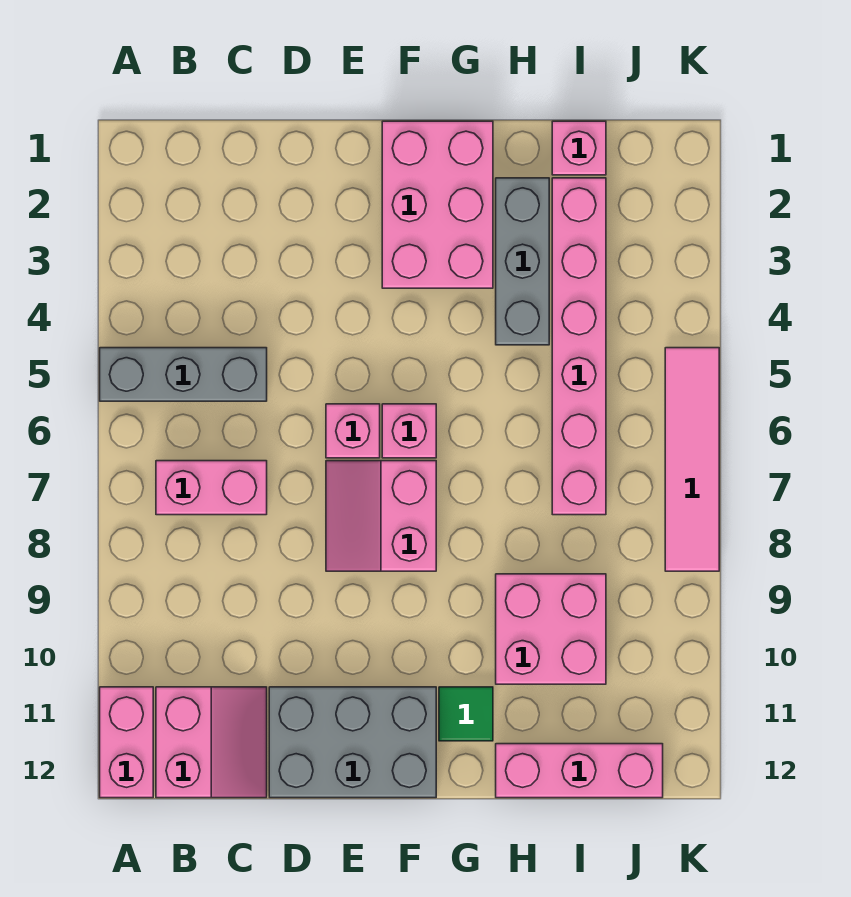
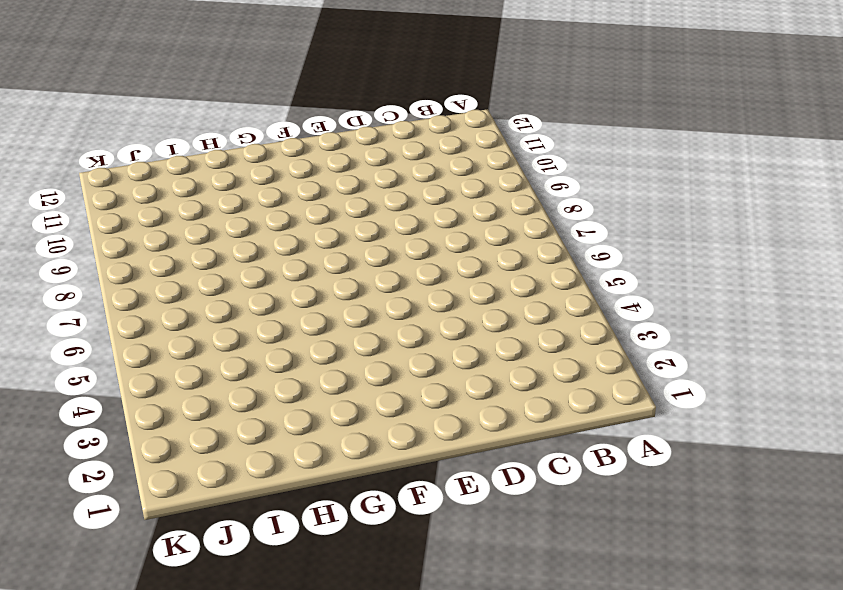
none -> grey brick A5:C5 level 1
none -> pink brick A11:A12 level 1
none -> pink brick B7:C7 level 1

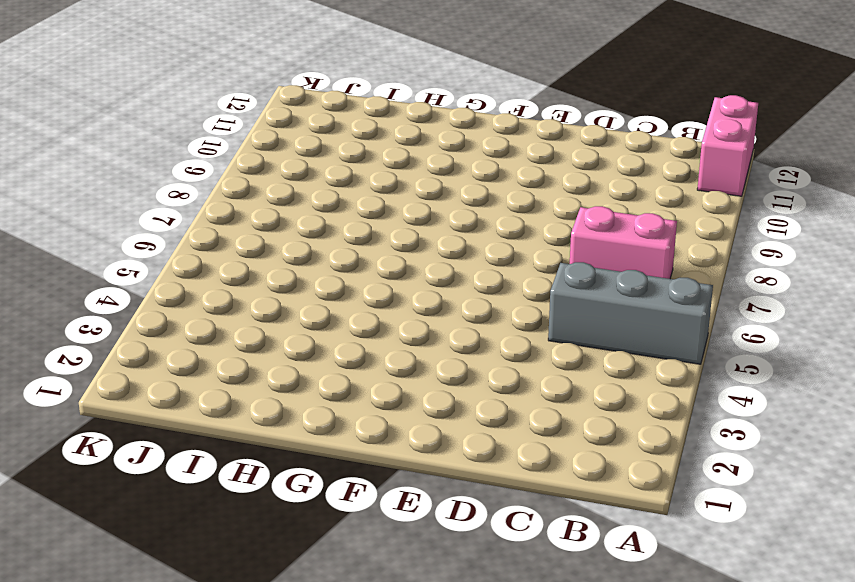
none -> pink slope B11:C12 level 1 top B
none -> grey brick D11:F12 level 1
none -> pink brick E6 level 1

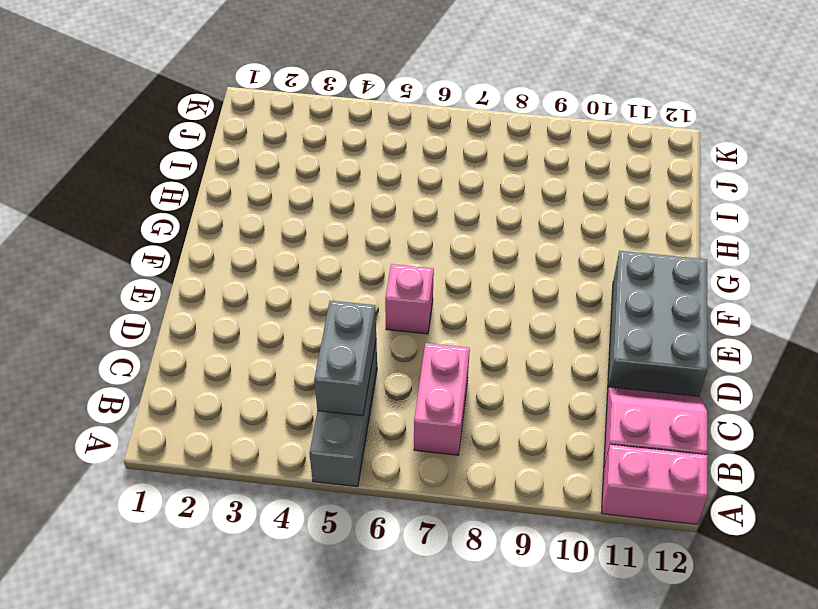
grey brick B5:C5 level 2 -> none
none -> pink slope E7:F8 level 1 top F
none -> pink brick F1:G3 level 1
none -> pink brick F6 level 1

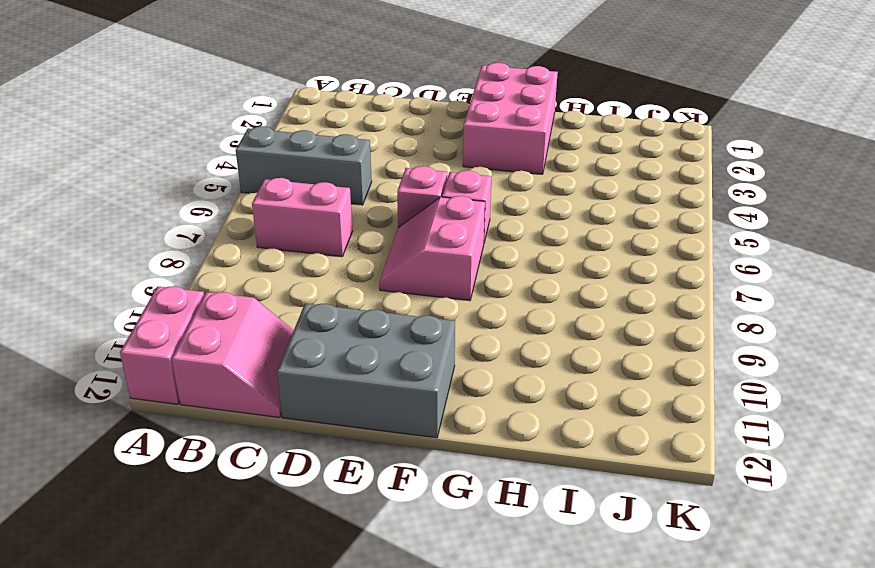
none -> green tile G11 level 1
none -> grey brick H2:H4 level 1
none -> pink brick H9:I10 level 1

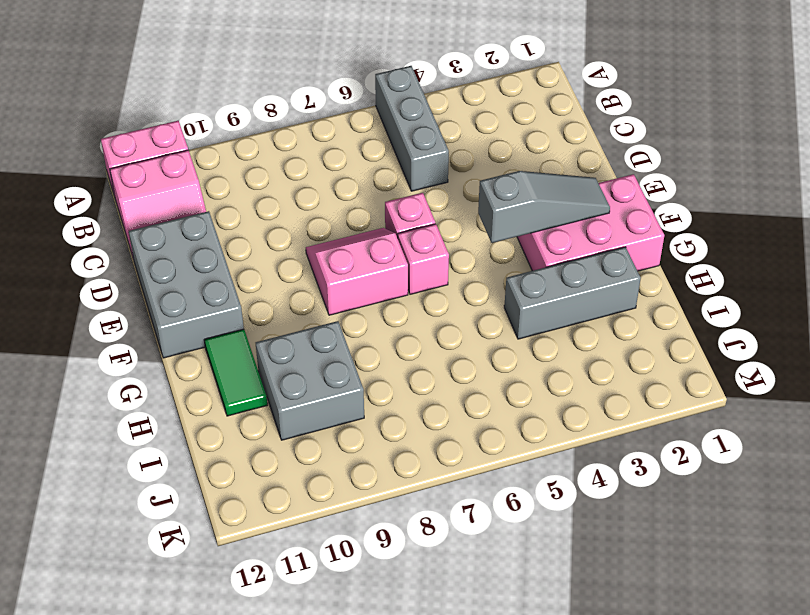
grey slope F2:F4 level 2 top 4 -> none
green tile G11:H11 level 1 -> green tile G11 level 1
grey brick H9:I10 level 1 -> pink brick H9:I10 level 1
none -> pink brick B7:C7 level 1
none -> pink brick H12:J12 level 1
none -> pink brick I1 level 1

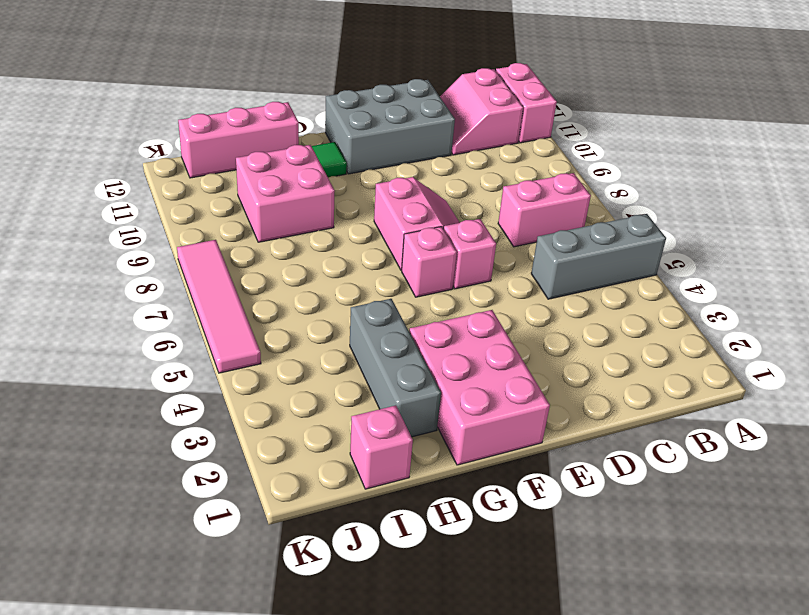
none -> pink brick I2:I7 level 1

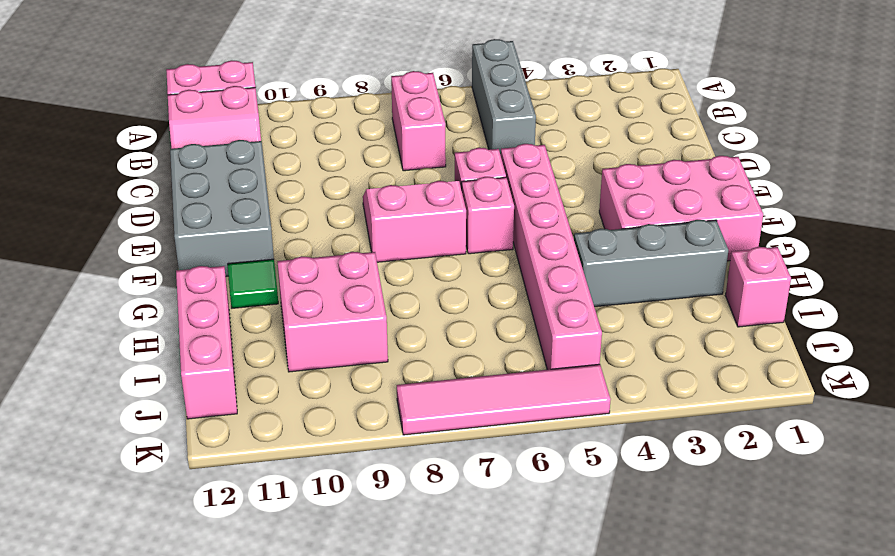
pink brick E5:J5 level 1 -> pink brick I2:I7 level 1

